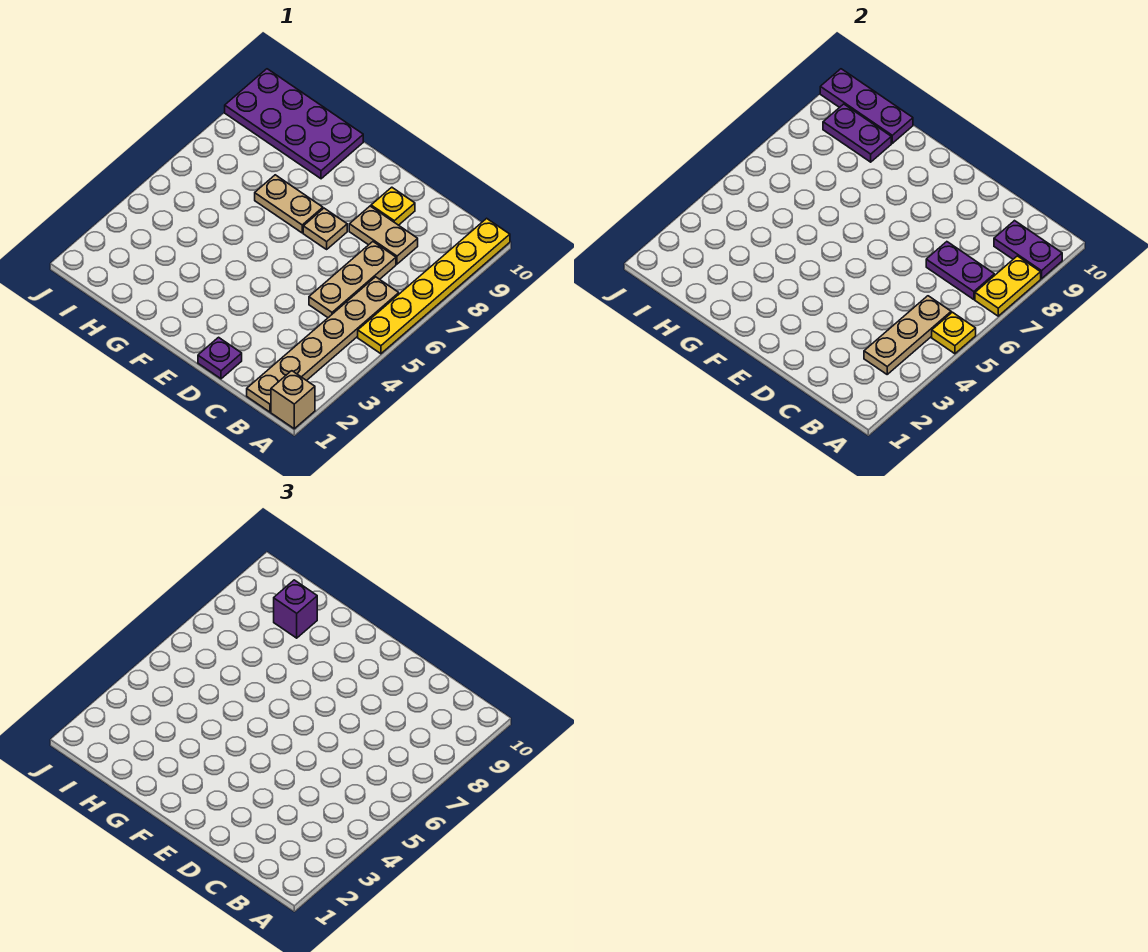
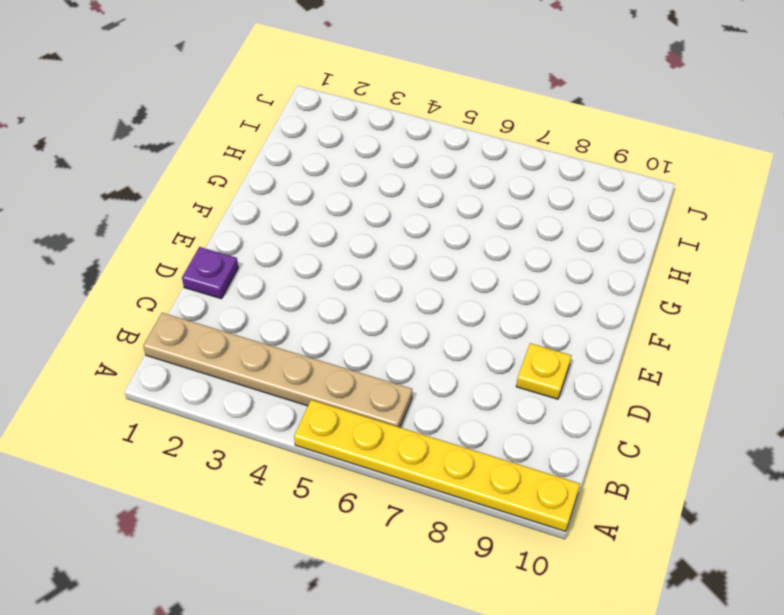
none -> tan brick A1 level 1
none -> tan plate C5:C7 level 1
none -> tan plate C8:D8 level 1

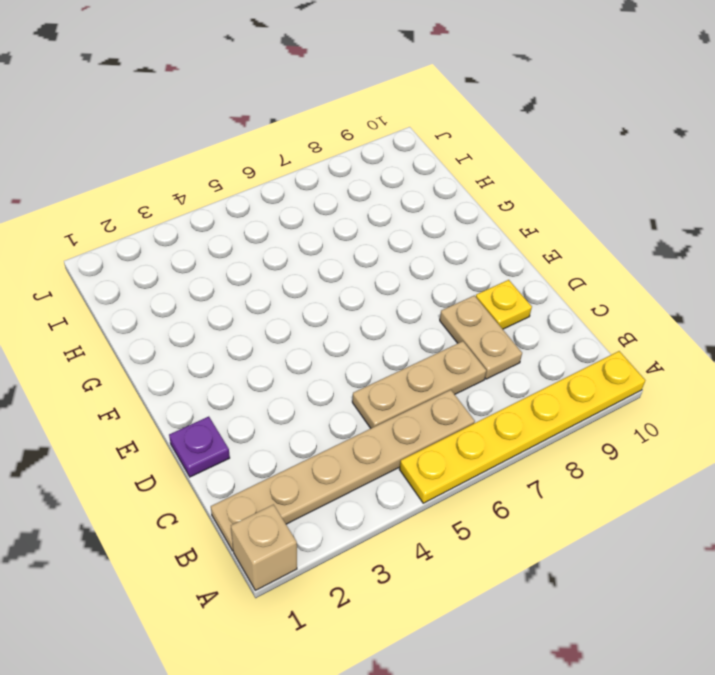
none -> tan plate E7 level 1
none -> tan plate F7:G7 level 1
none -> purple plate G9:J10 level 1

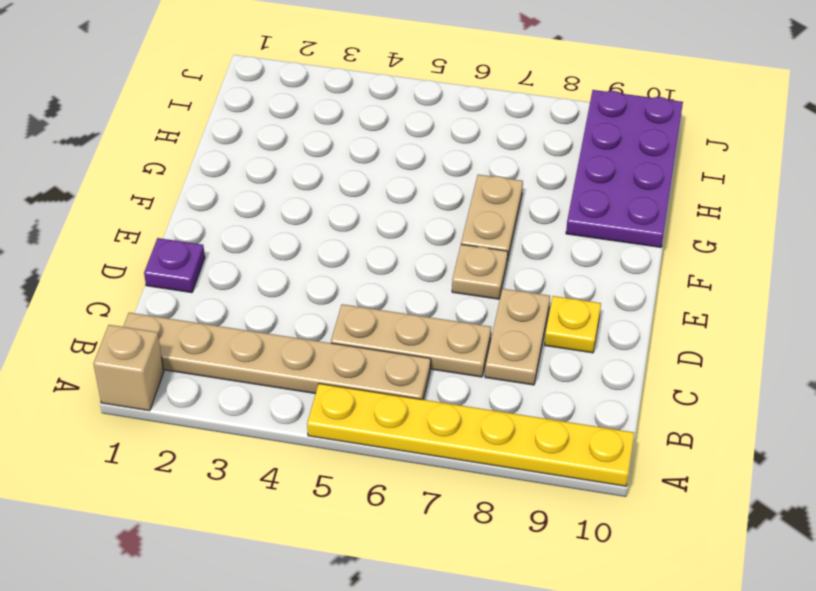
none -> yellow plate A5 level 2
none -> yellow plate A7:A8 level 2
none -> purple plate A9:B9 level 2

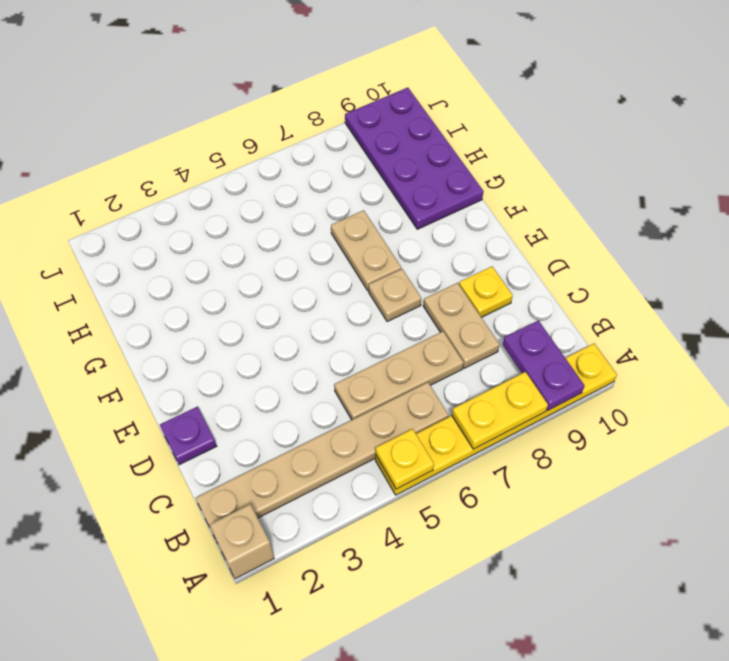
none -> tan plate B3:B5 level 2
none -> purple plate B7:C7 level 2
none -> purple plate H9:I9 level 2

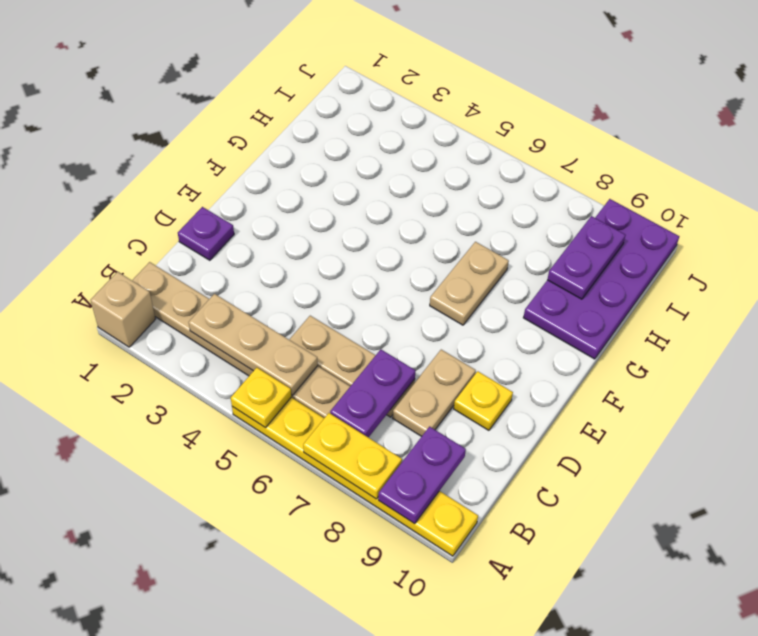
none -> tan plate E7 level 1
none -> purple plate H10:J10 level 2
none -> purple brick H9 level 3

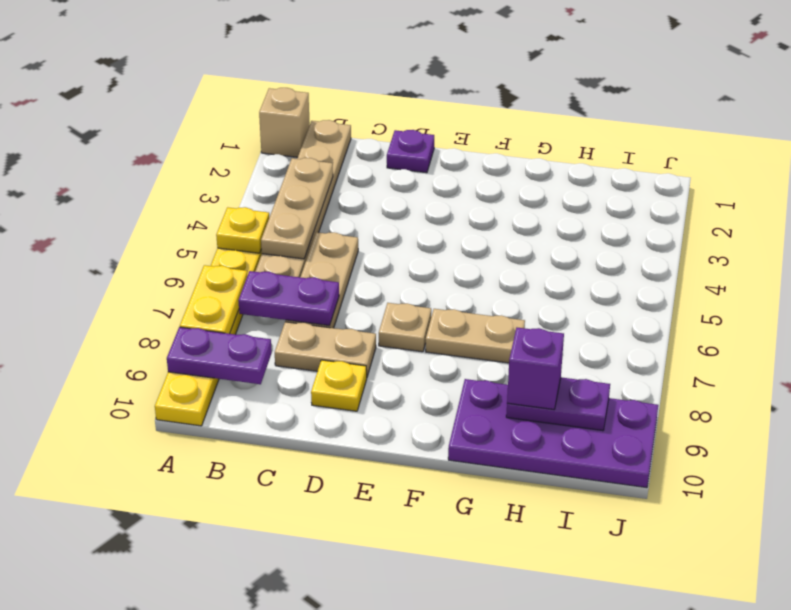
none -> purple plate H10:J10 level 2

